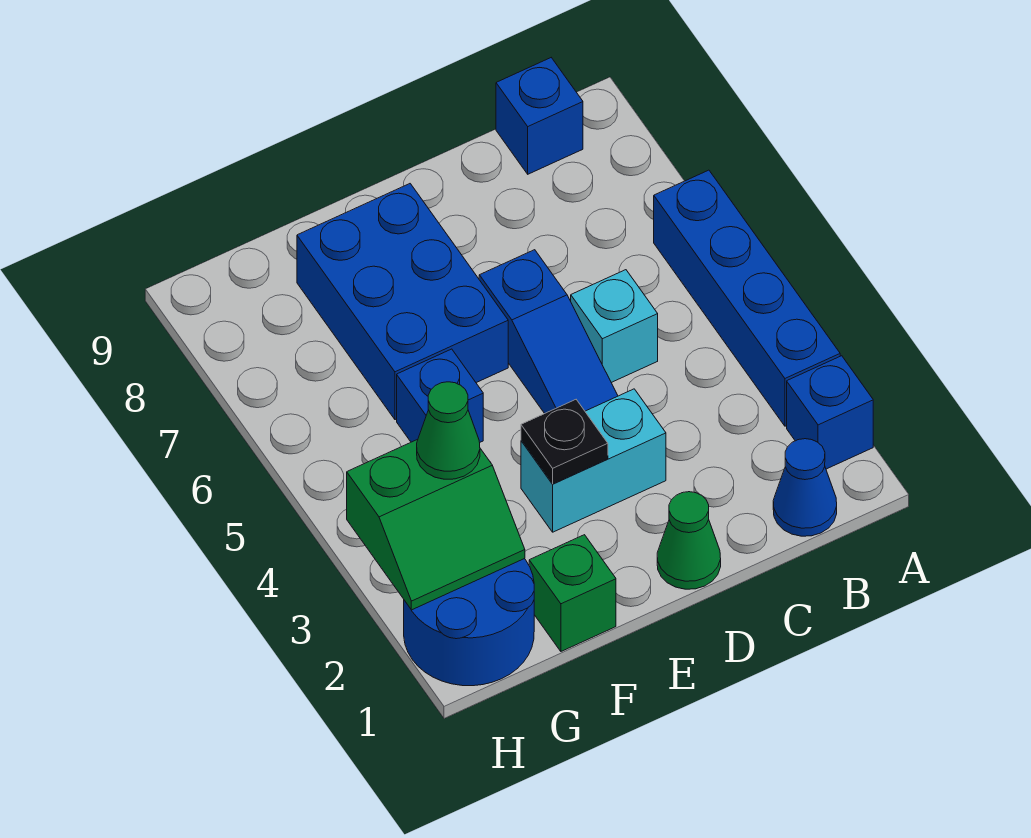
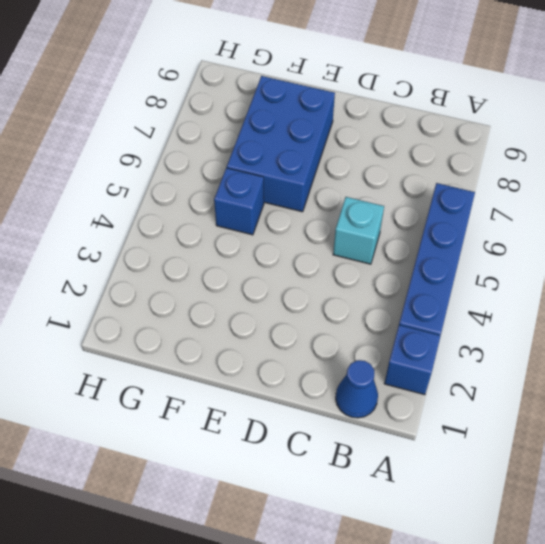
none -> blue brick B9 level 1
none -> green cone D1 level 1
none -> cyan brick D3:E3 level 1

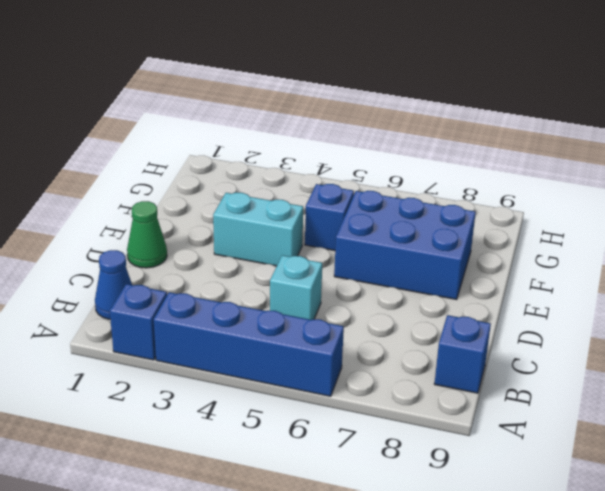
cyan brick E3:E4 level 1 -> cyan brick D3:E3 level 1
none -> blue slope D4:D6 level 1 top 6
none -> green brick F1 level 1
none -> blue round brick G1:H2 level 1

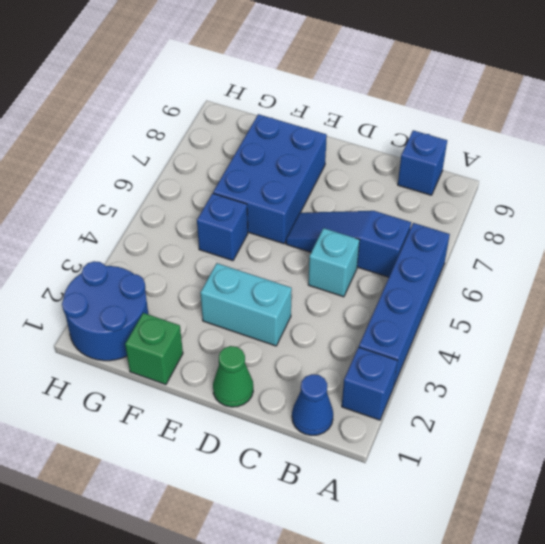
blue slope B6:D6 level 1 top B -> blue slope D4:D6 level 1 top 6
none -> black plate E3 level 2
none -> green slope G2:H3 level 2 top 3
none -> green cone G3 level 3

